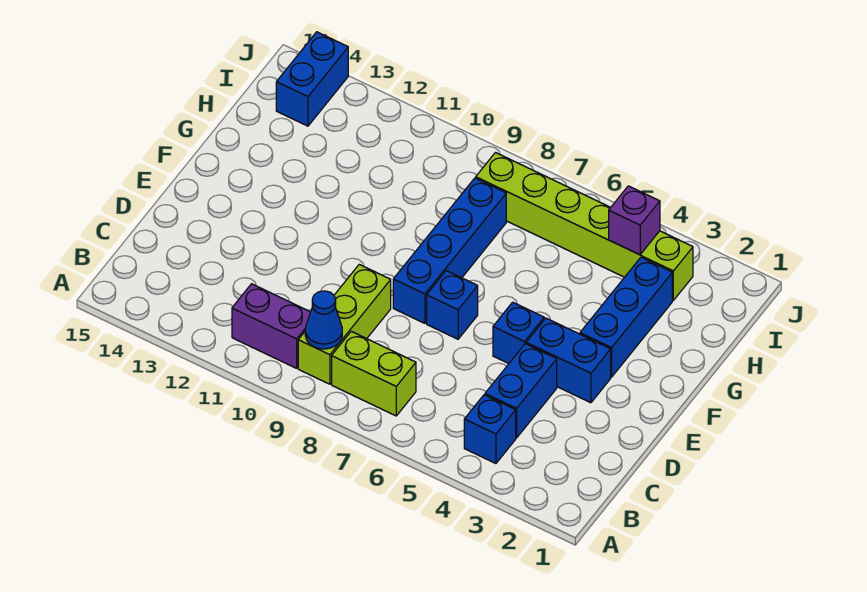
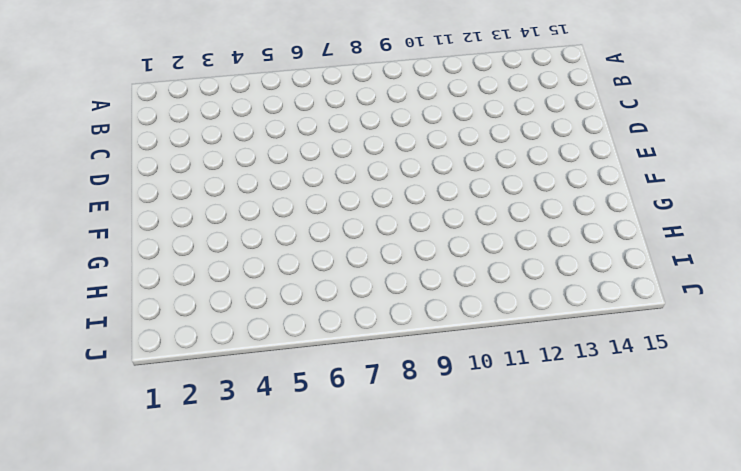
none -> blue brick B4 level 1
none -> lime brick B7:B8 level 1
none -> lime brick B9:D9 level 1

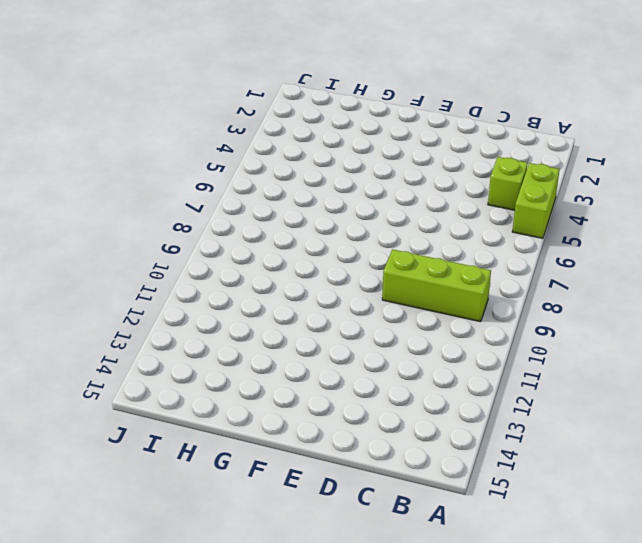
lime brick A4:A5 level 1 -> lime brick B7:B8 level 1
lime brick B4 level 1 -> blue brick B4 level 1
none -> purple brick B10:B11 level 1
none -> blue brick C4:D4 level 1
none -> blue brick E3:E4 level 1

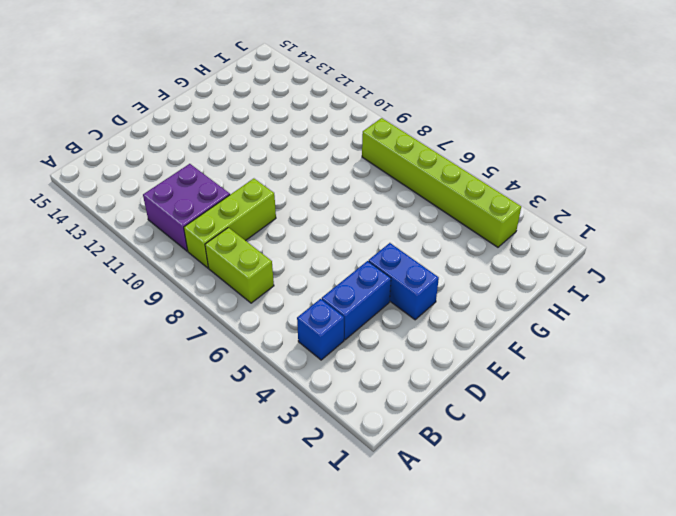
purple brick B10:C11 level 1 -> purple brick B10:B11 level 1
none -> blue brick E5 level 1
none -> blue brick E7 level 1
none -> blue brick E8:H8 level 1

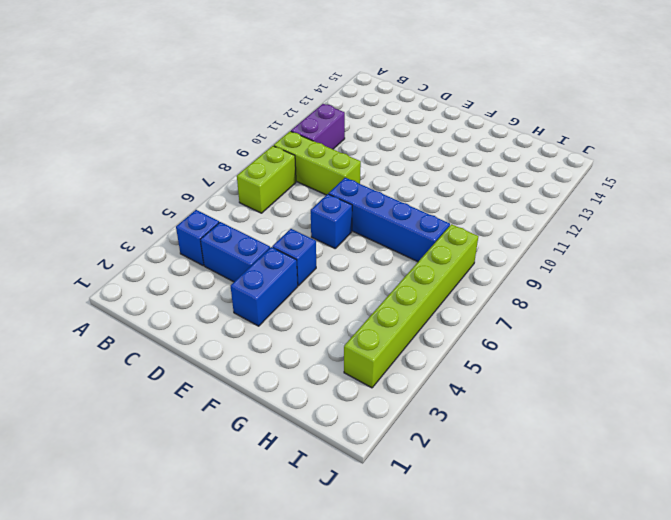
none -> blue brick F3:H3 level 1
none -> blue brick I14:J14 level 1
none -> blue cone B9 level 2

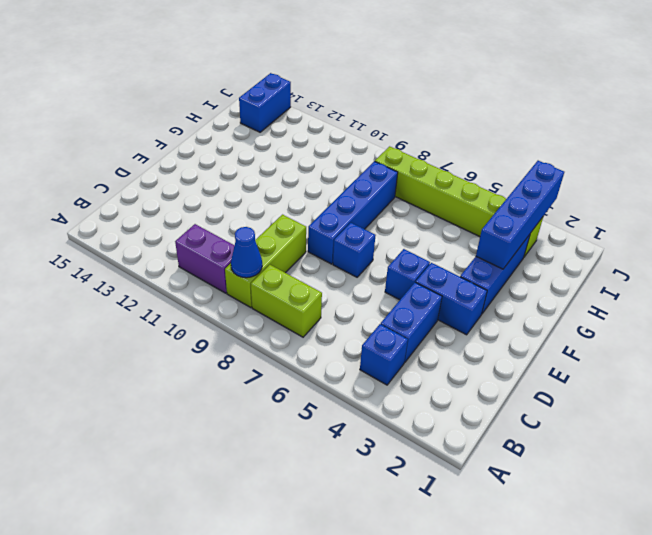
blue brick G3:J3 level 2 -> none
none -> purple brick I4 level 2

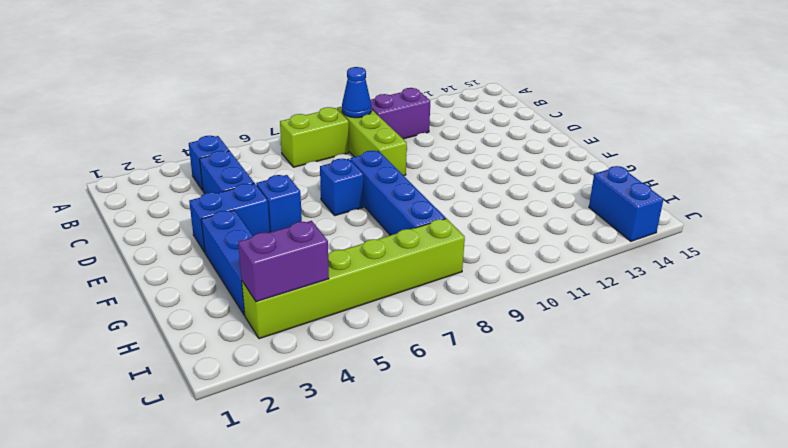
purple brick I3:I4 level 2 -> purple brick I4 level 2

